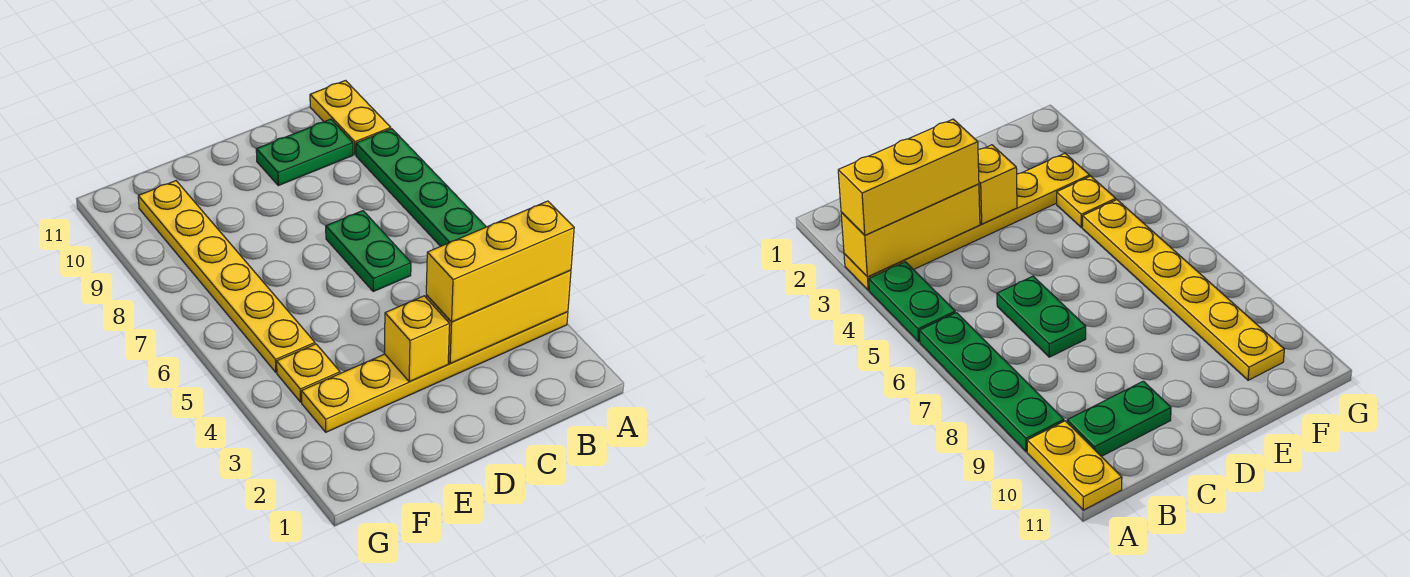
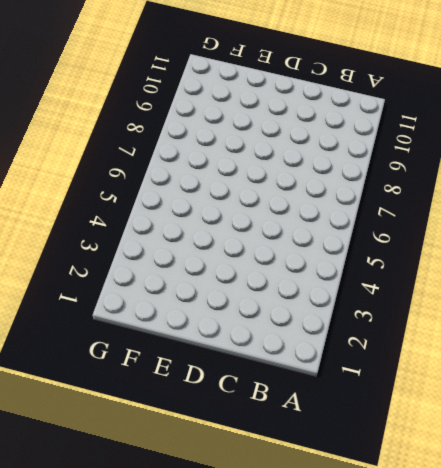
none -> yellow plate A3:F3 level 1
none -> green plate A4:A5 level 1

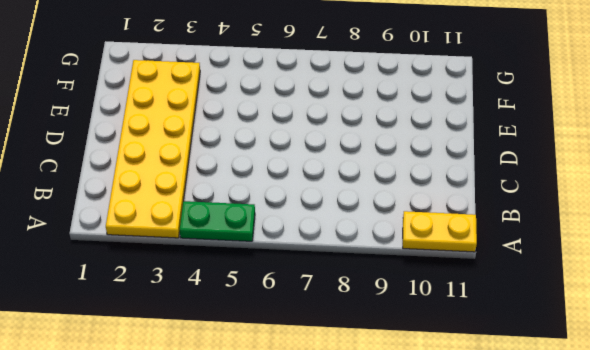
yellow plate A2:F3 level 1 -> yellow plate A3:F3 level 1
none -> green plate A6:A9 level 1
none -> green plate B10:C10 level 1

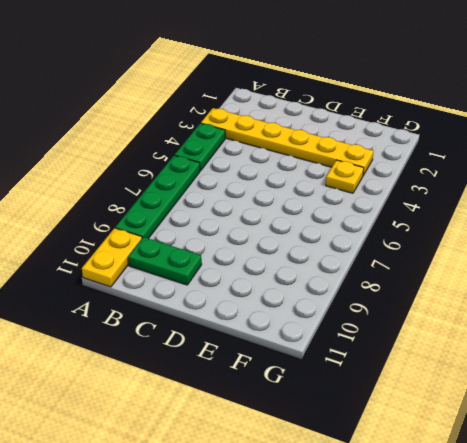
none -> green plate C6:C7 level 1
none -> yellow plate F5:F10 level 1

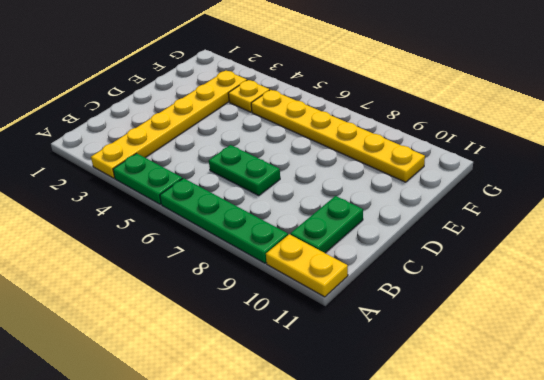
none -> yellow brick A3:C3 level 2
none -> yellow brick D3 level 2

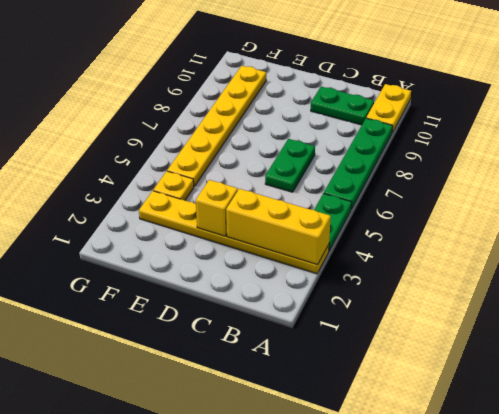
none -> yellow brick A3:C3 level 3

